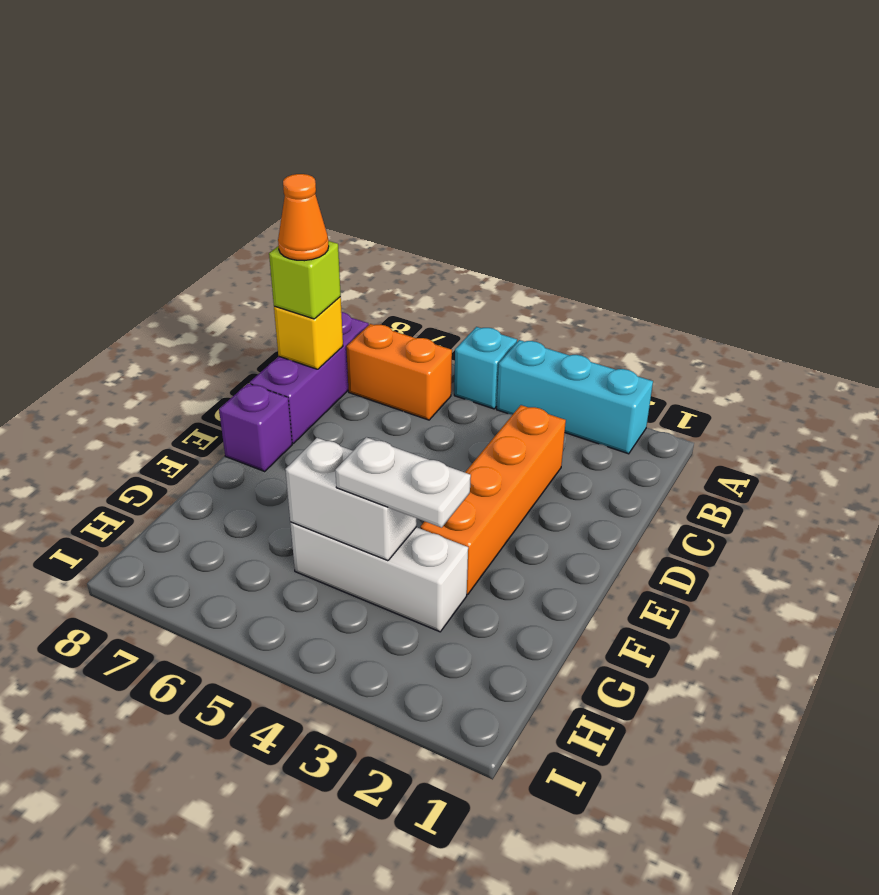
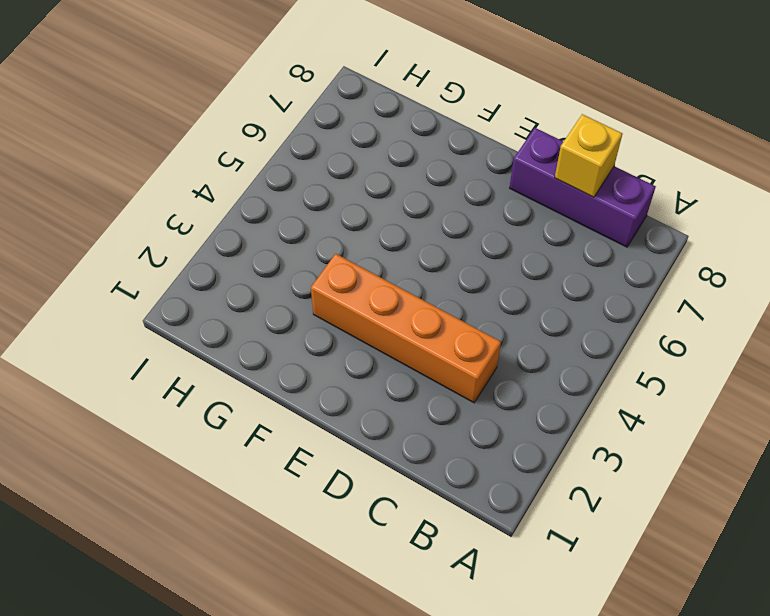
none -> cyan brick A2:A4 level 1
none -> cyan brick A5 level 1
none -> orange brick B6:B7 level 1

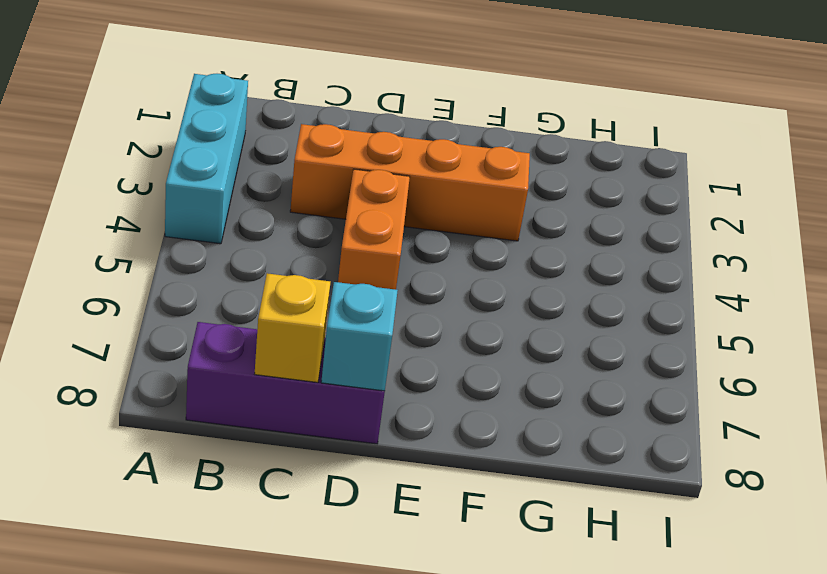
orange brick D4:D5 level 1 -> orange brick B6:B7 level 1
cyan brick D8 level 2 -> cyan brick A5 level 1
none -> purple brick E8 level 1
none -> white brick G3:G5 level 1
none -> white brick G4:G5 level 2

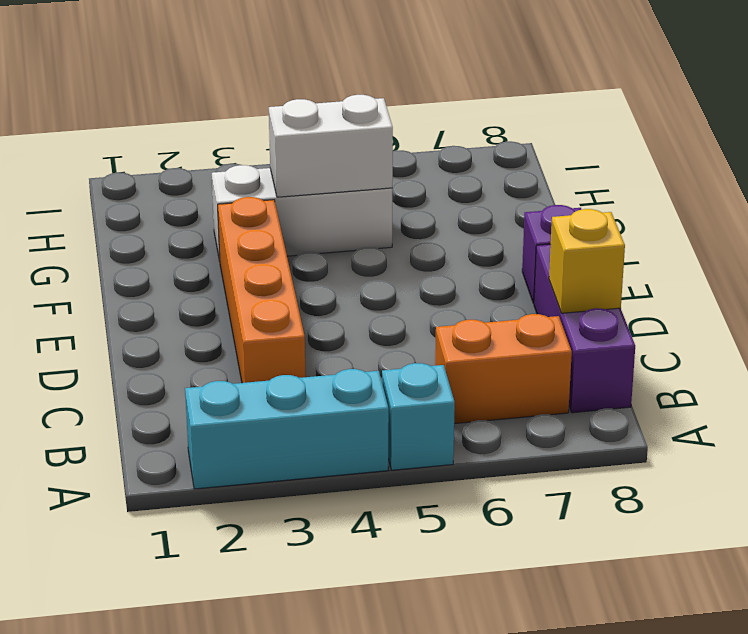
none -> lime brick C8 level 3
none -> white plate G3:G4 level 3
none -> orange cone C8 level 4

